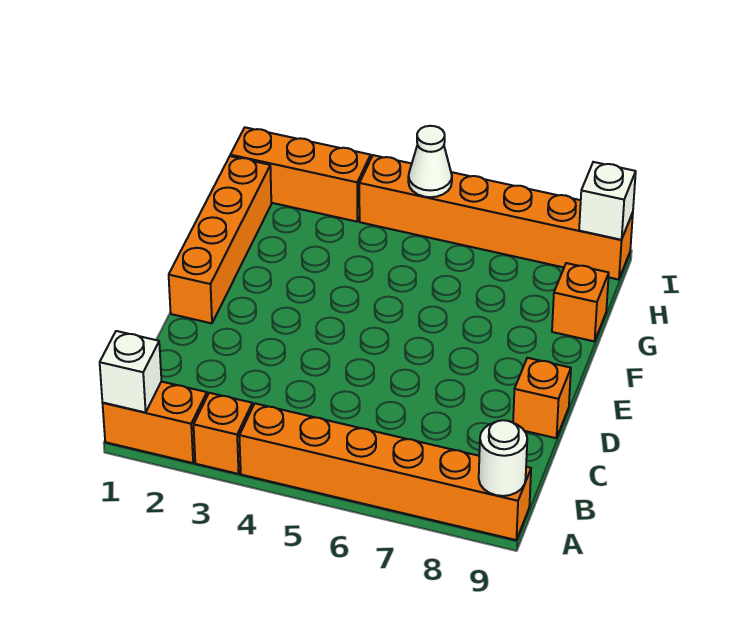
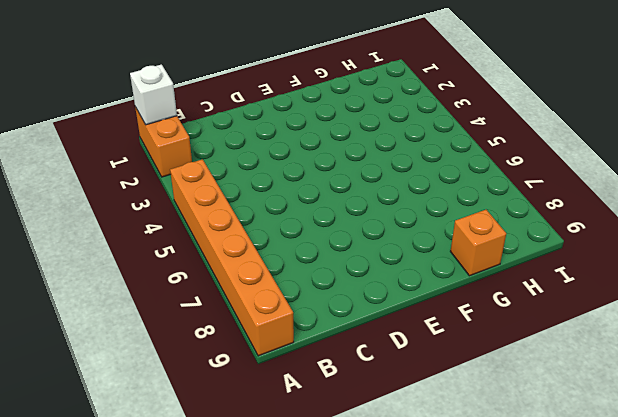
none -> orange brick A3 level 1
none -> orange brick D9 level 1
none -> orange brick E1:H1 level 1

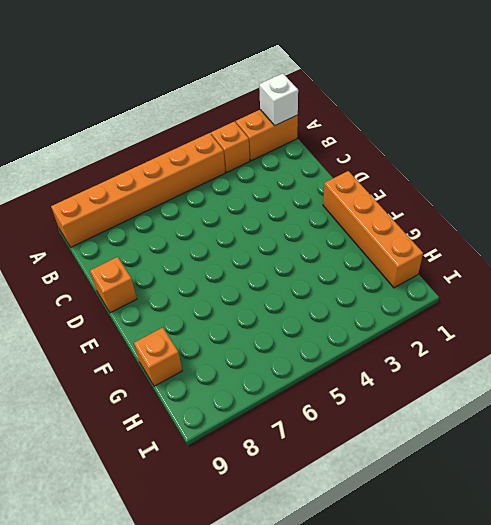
none -> orange brick I1:I3 level 1
none -> orange brick I4:I9 level 1
none -> white round brick A9 level 2

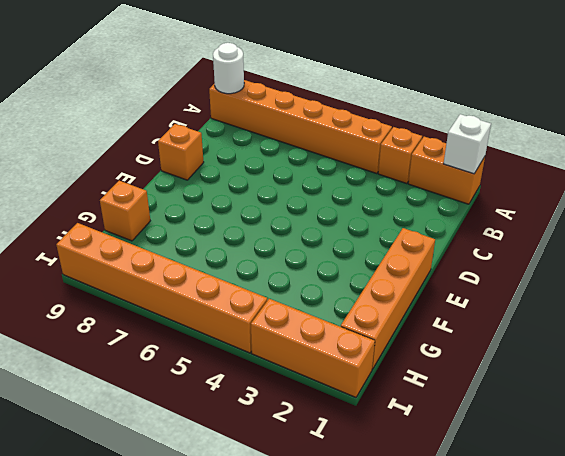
none -> white cone I5 level 2
none -> white brick I9 level 2

